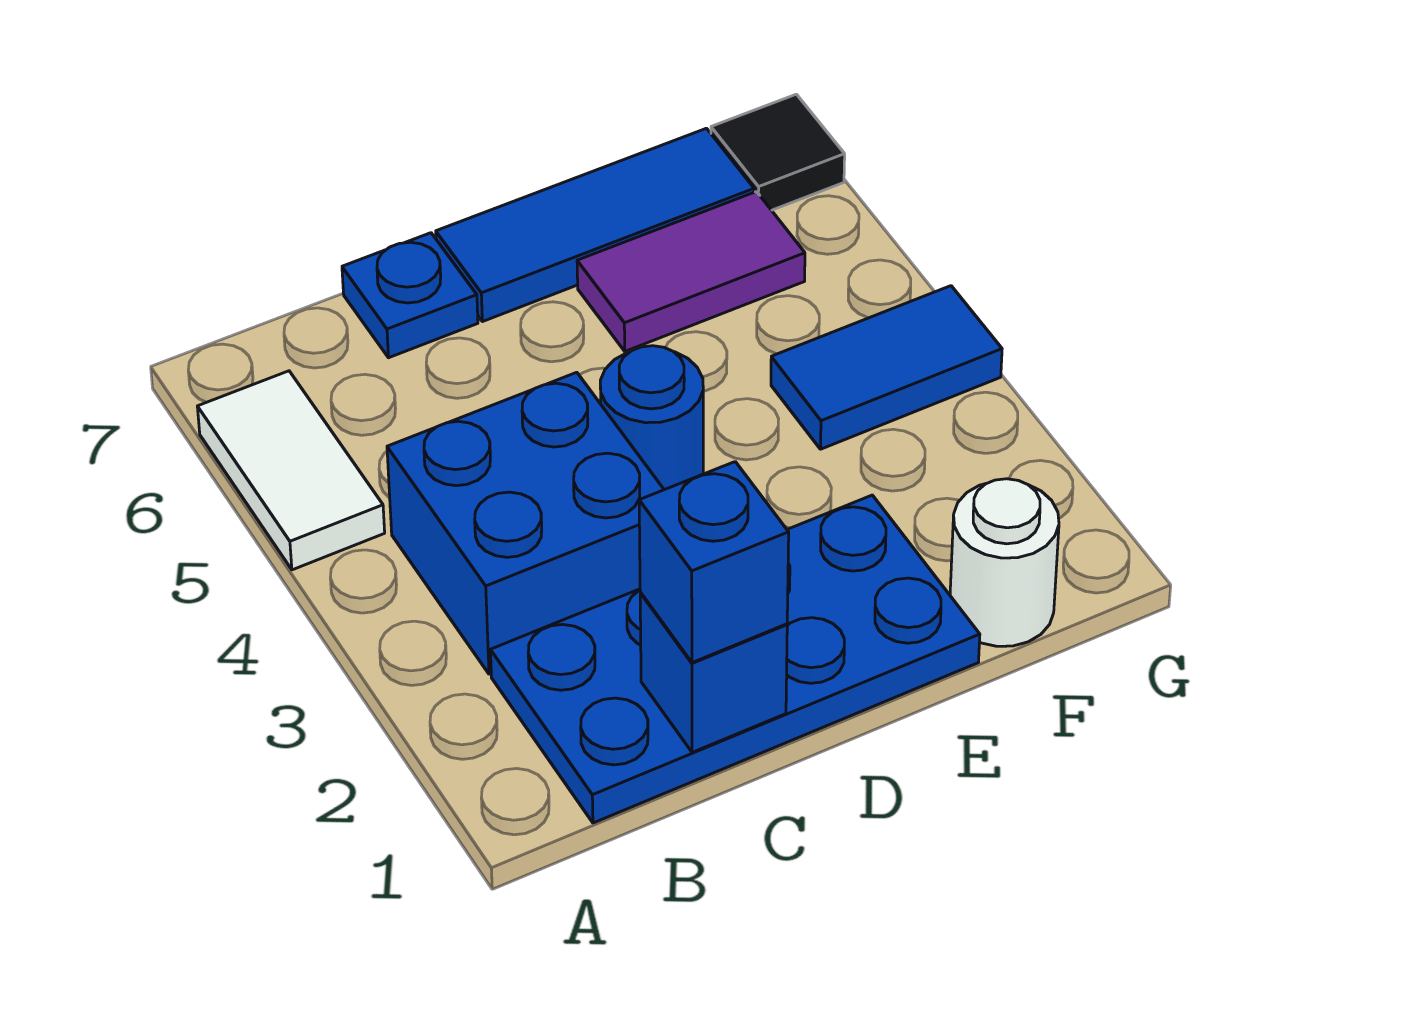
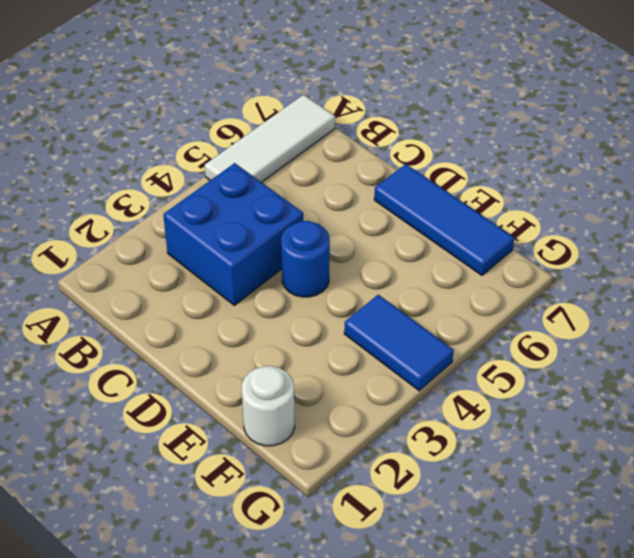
white tile A5:A7 level 1 -> white tile A5:A6 level 1
none -> blue plate B1:E2 level 1
none -> blue plate C7 level 1
none -> purple tile E6:F6 level 1

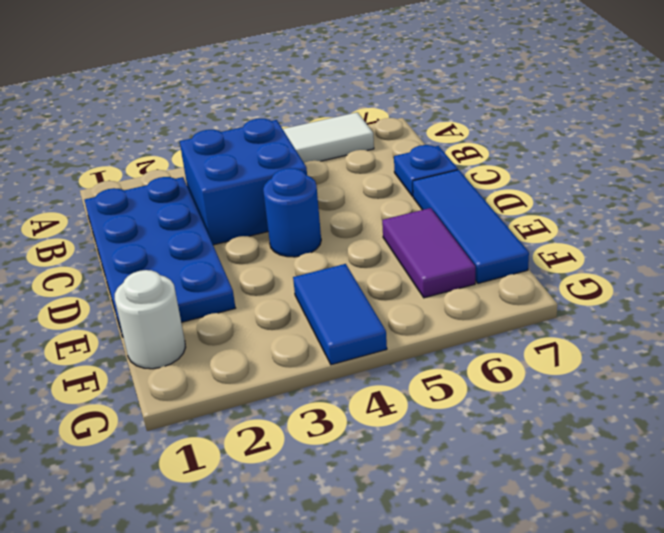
none -> black tile G7 level 1
none -> blue brick C1 level 2
none -> blue brick C1 level 3

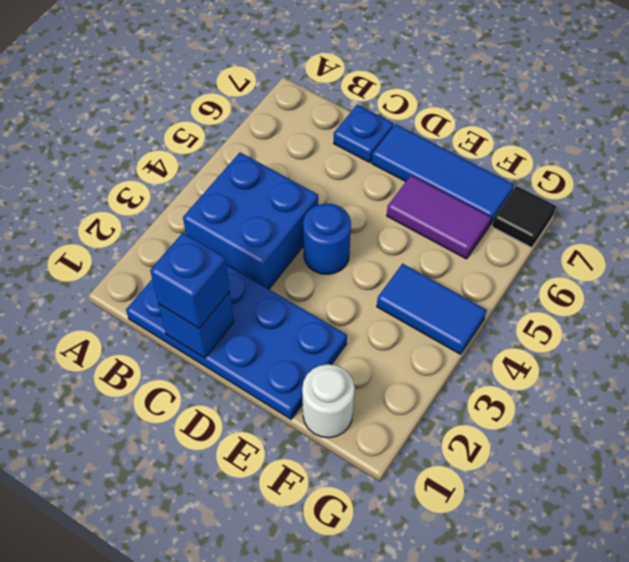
none -> white tile A5:A6 level 1

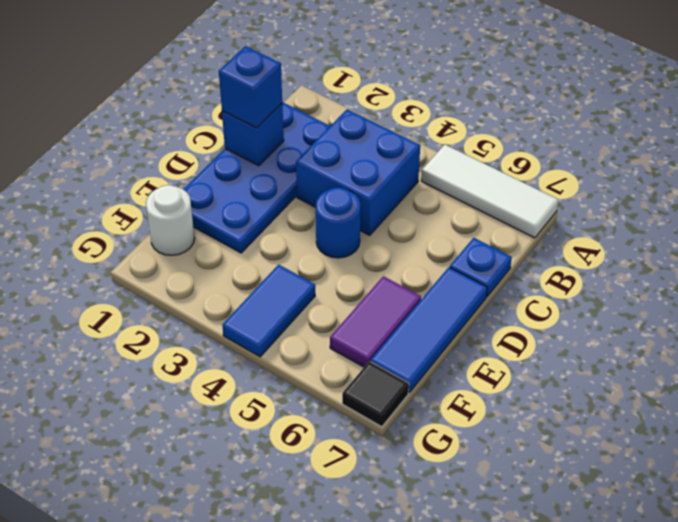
white tile A5:A7 level 1 -> white tile A5:A6 level 1

